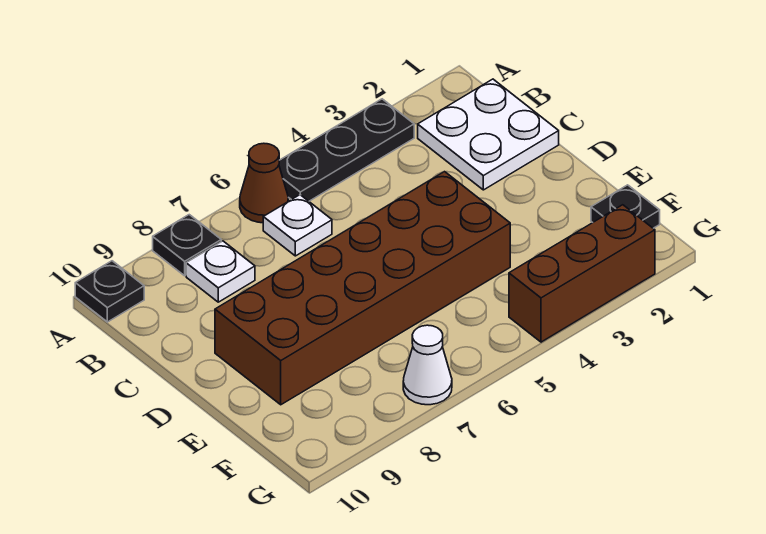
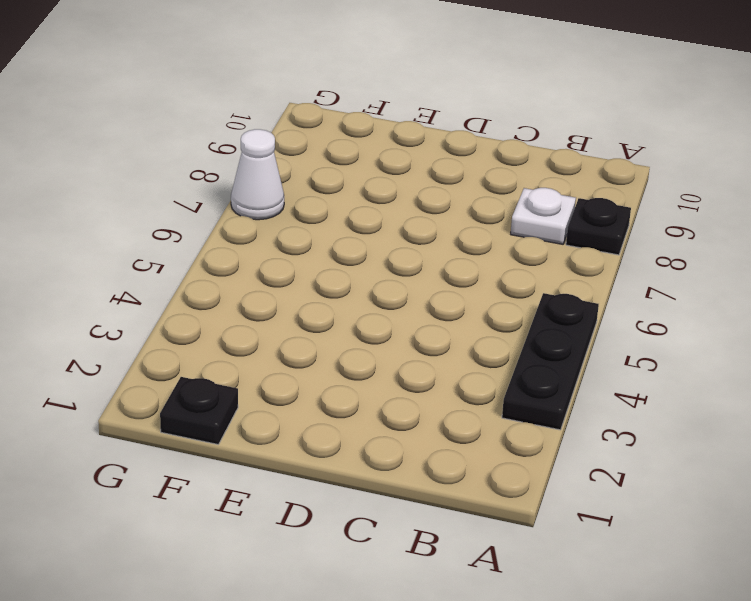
none -> brown cone A6 level 1
none -> black plate A10 level 1

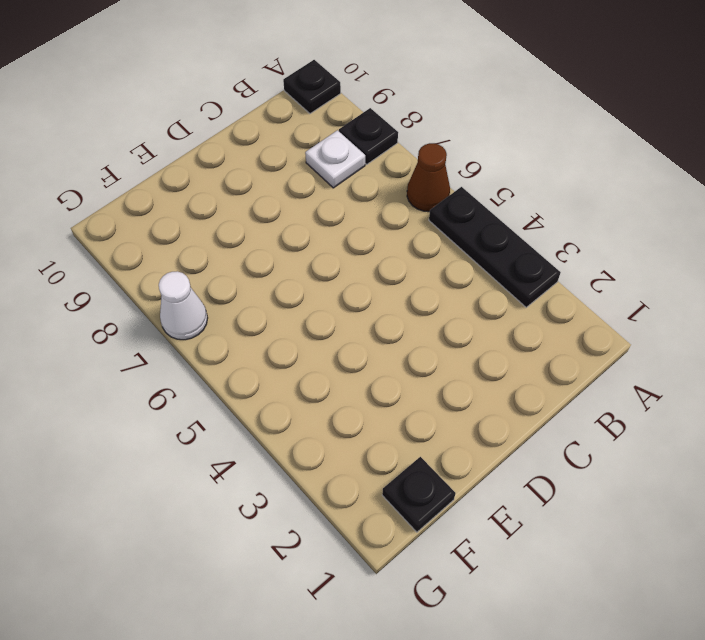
none -> white plate B1:C2 level 1
none -> white plate B6 level 1

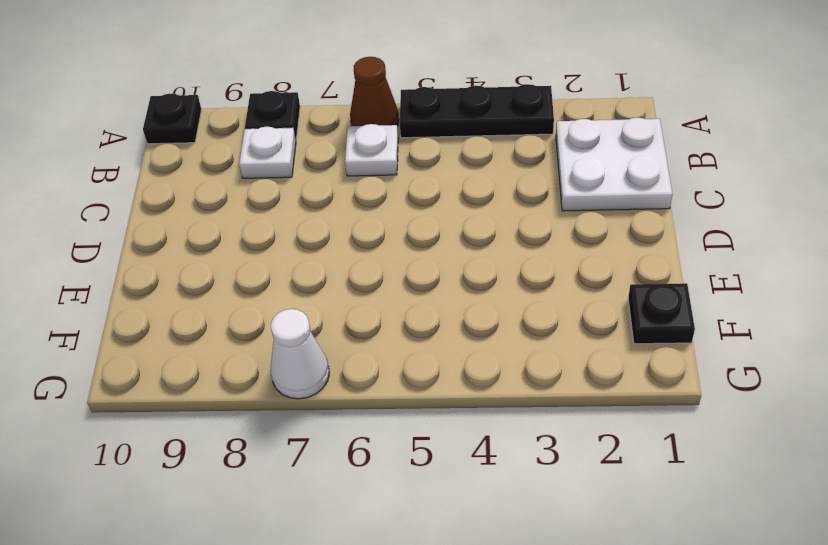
none -> brown brick D4:E9 level 1
none -> brown brick G2:G4 level 1

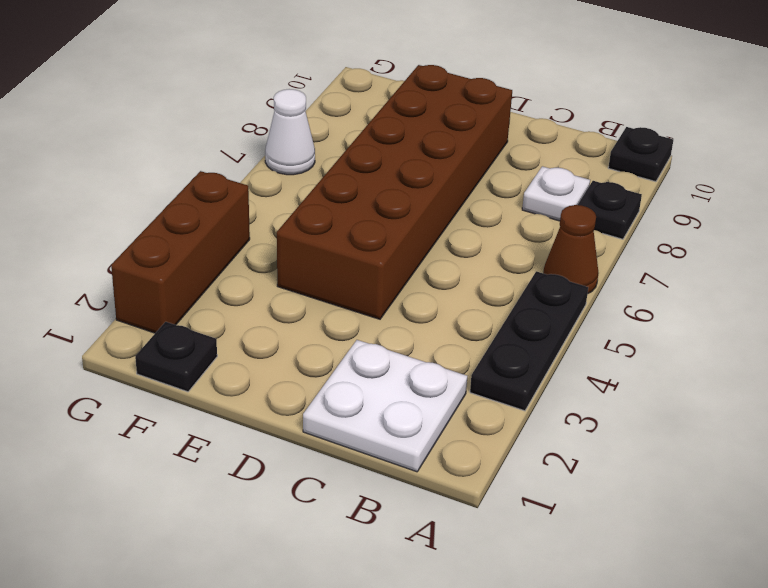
none -> white plate B6 level 1

